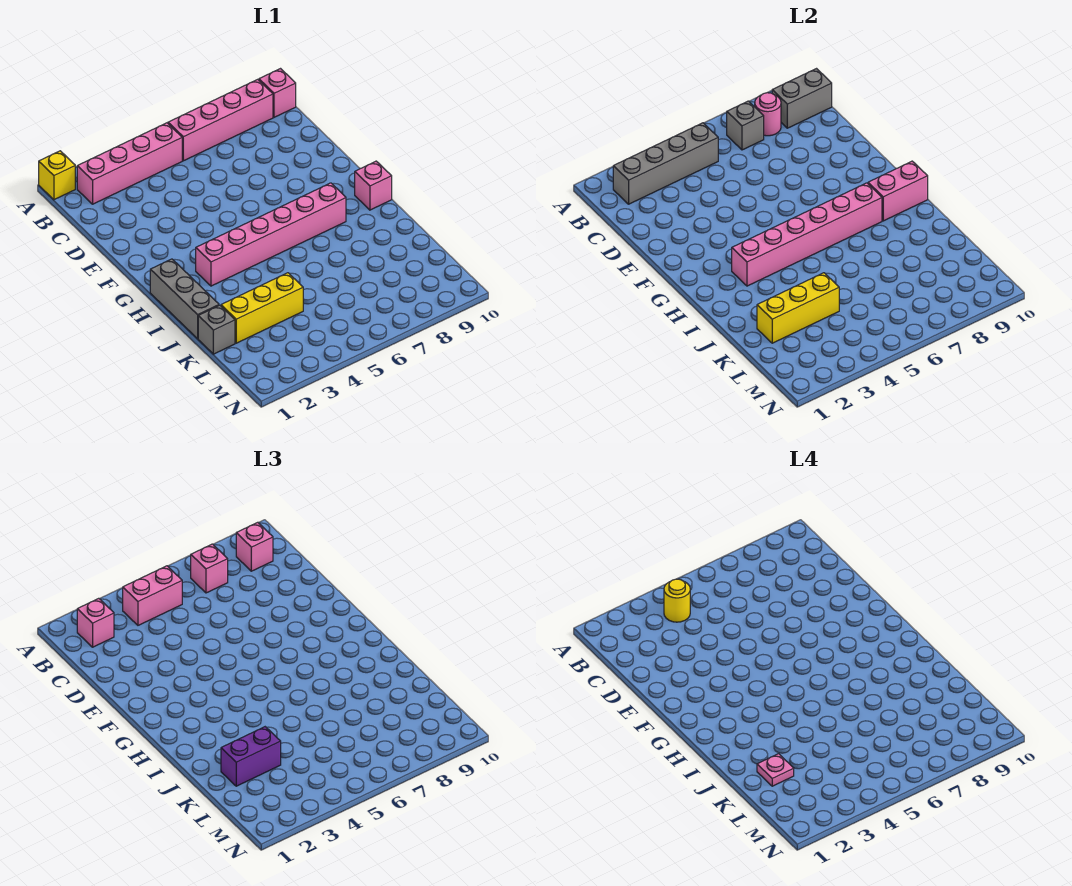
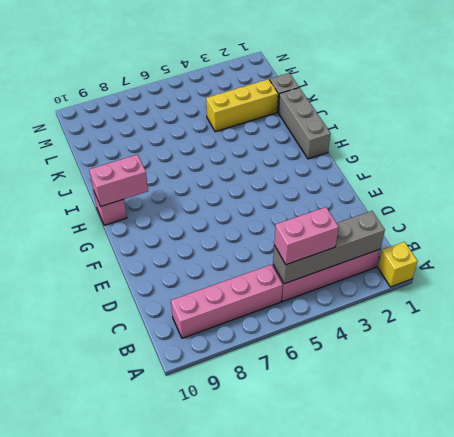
none -> pink brick B10 level 1
none -> pink brick H3:H8 level 1
none -> grey brick B7 level 2

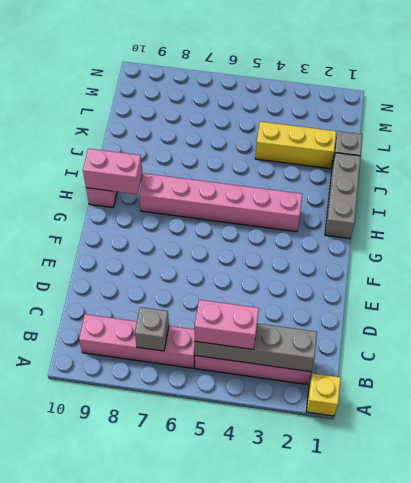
none -> pink brick B10 level 1
none -> pink round brick B8 level 2
none -> grey brick B9:B10 level 2

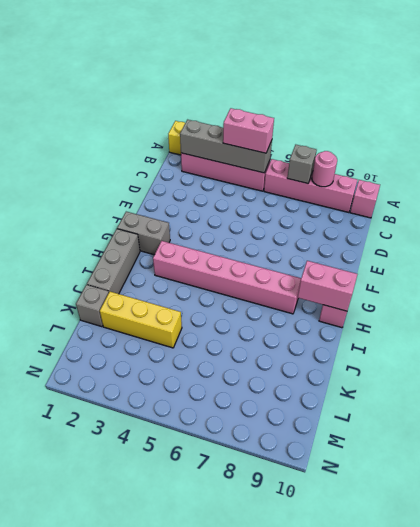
grey brick G1:G2 level 1 -> grey brick B9:B10 level 2
none -> pink brick H3:H8 level 2
none -> yellow brick K2:K4 level 2
none -> pink brick B2 level 3

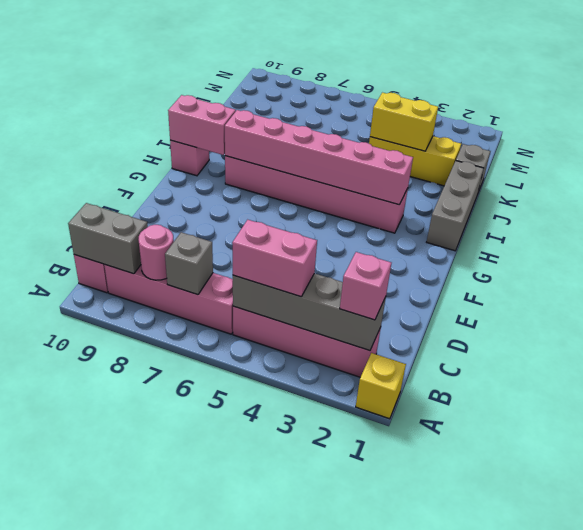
yellow brick K3:K4 level 2 -> yellow brick K2:K4 level 2
none -> pink brick B7 level 3
none -> pink brick B9 level 3
none -> purple brick K2:K3 level 3

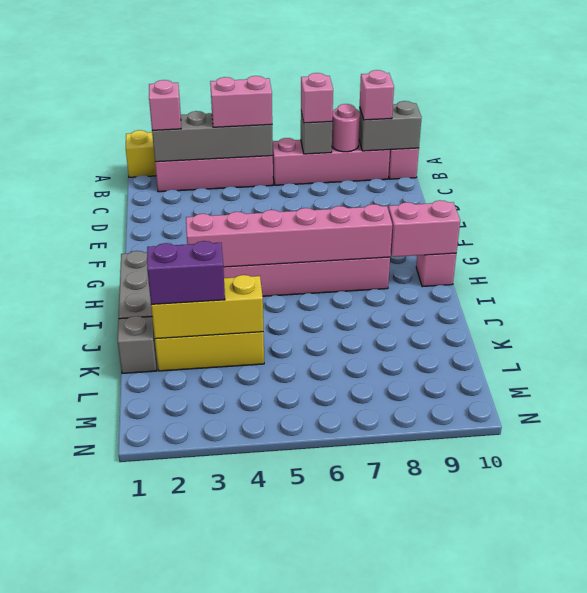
none -> yellow round brick B4 level 4
none -> pink plate K2 level 4

